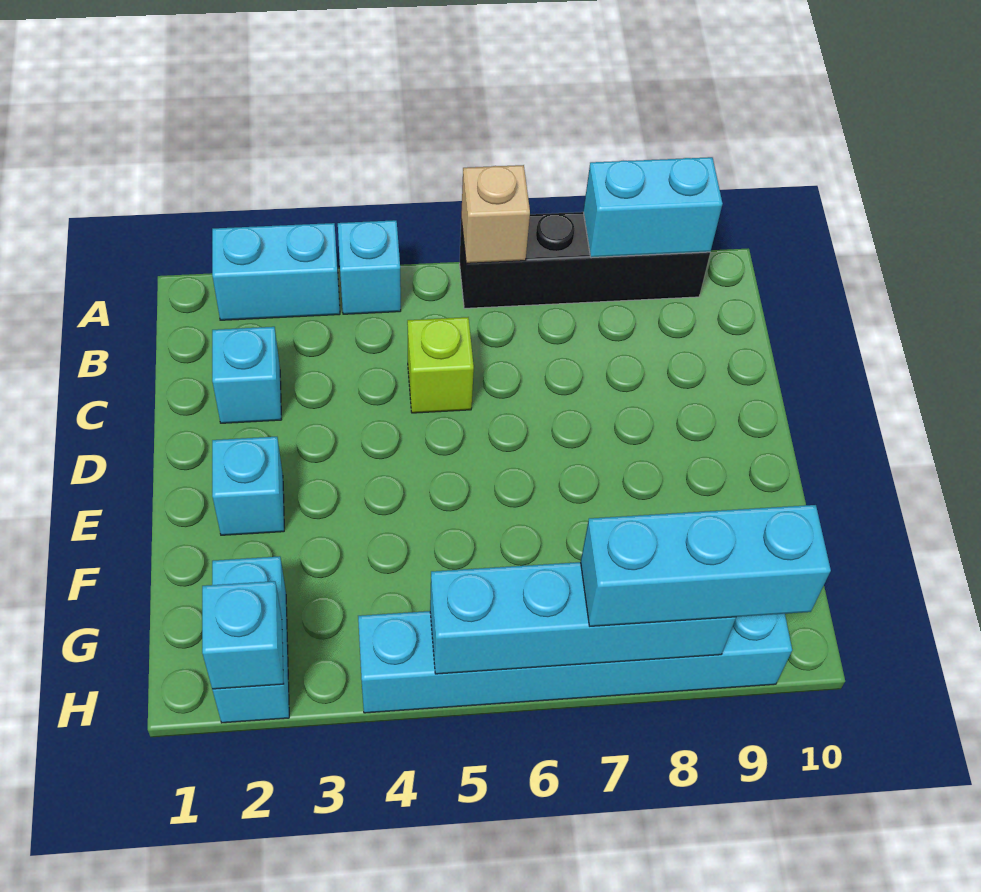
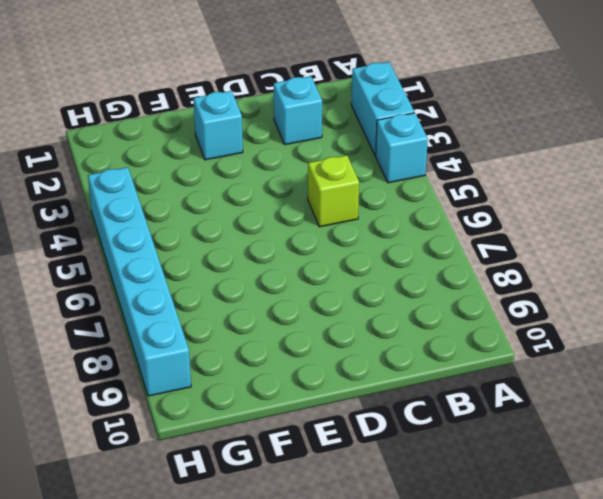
none -> black brick A6:A9 level 1
none -> cyan brick G2:H2 level 1
none -> tan brick A6 level 2

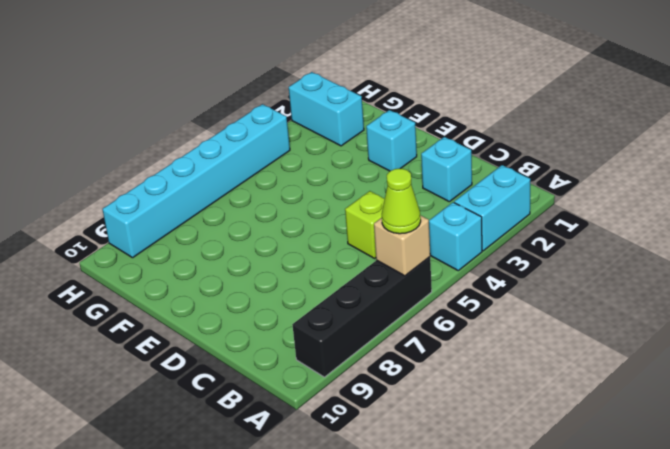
lime cone A6 level 3 -> none
none -> cyan brick A8:A9 level 2
none -> cyan brick H2 level 2
none -> cyan brick H5:H8 level 2

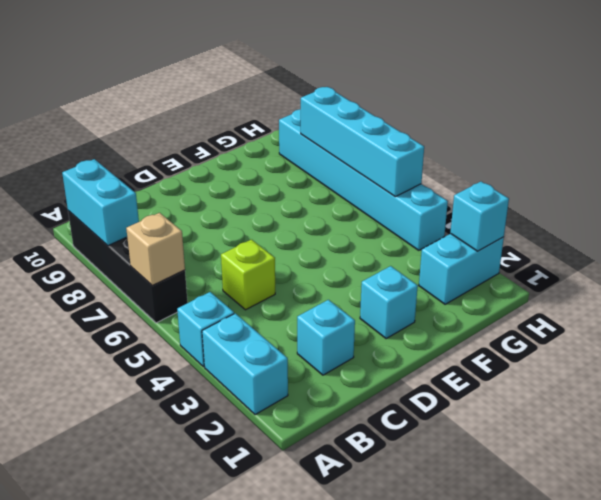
none -> cyan brick H7:H9 level 3

